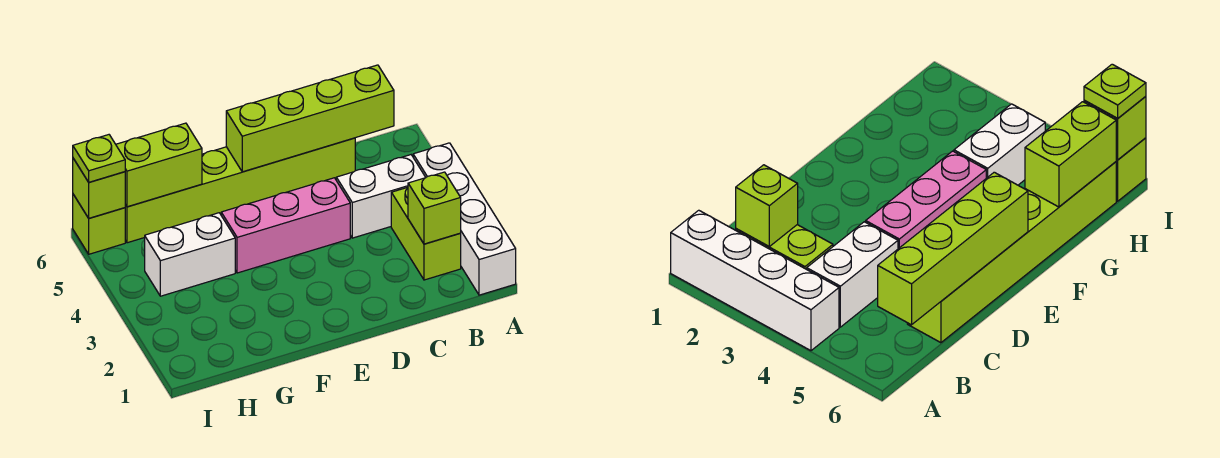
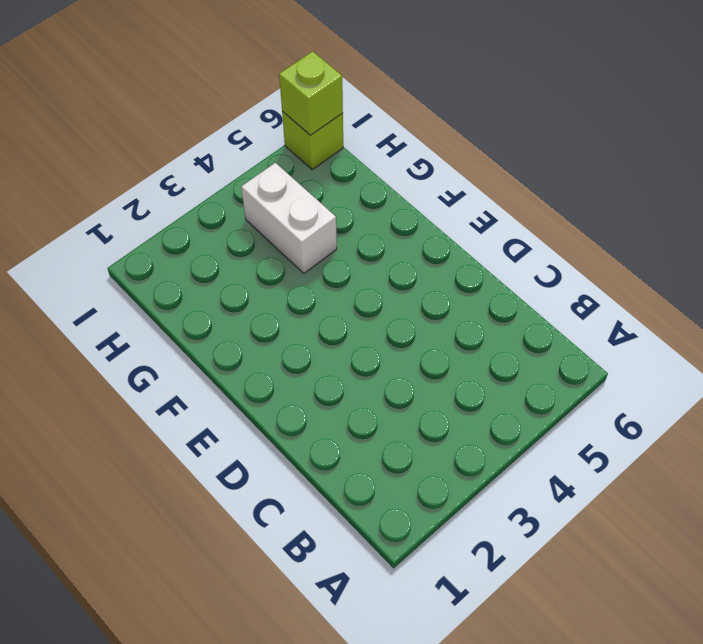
none -> white brick A1:A4 level 1
none -> lime brick B2:B3 level 1
none -> white brick B4:C4 level 1

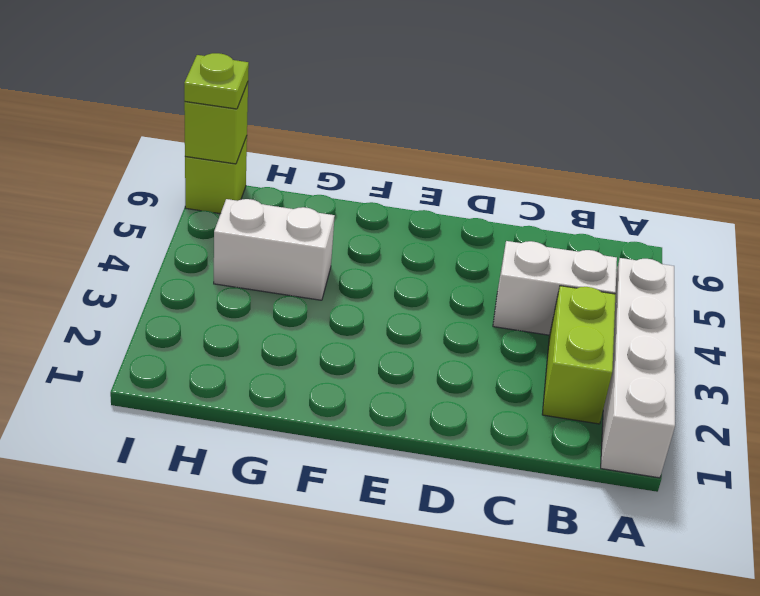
none -> lime brick C6:H6 level 1
none -> pink brick D4:F4 level 1
none -> lime brick B2 level 2

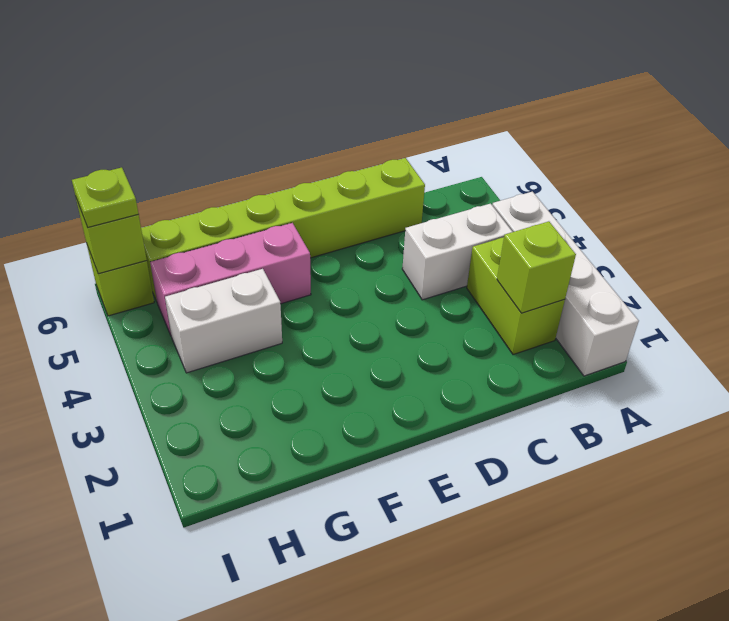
pink brick F5:H5 level 1 -> pink brick D4:F4 level 1
none -> lime brick B6:E6 level 2
none -> lime brick G6:H6 level 2

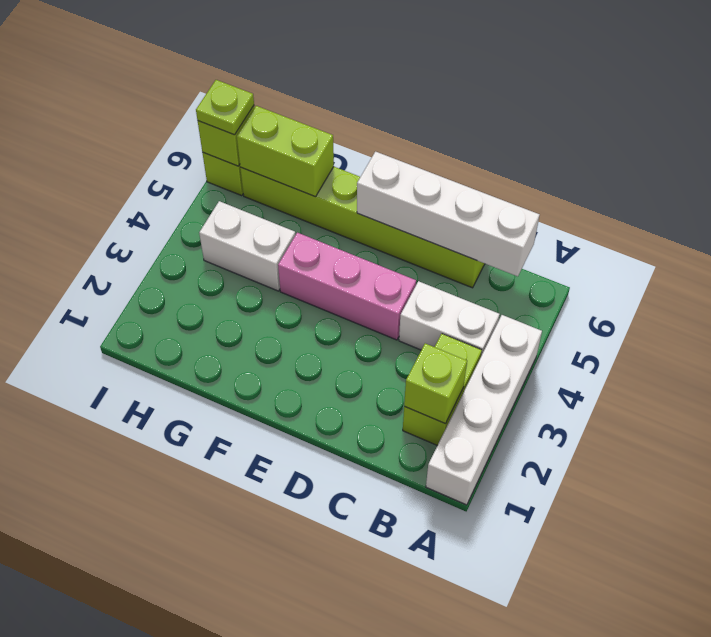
white brick B6:E6 level 2 -> lime brick B6:E6 level 2

